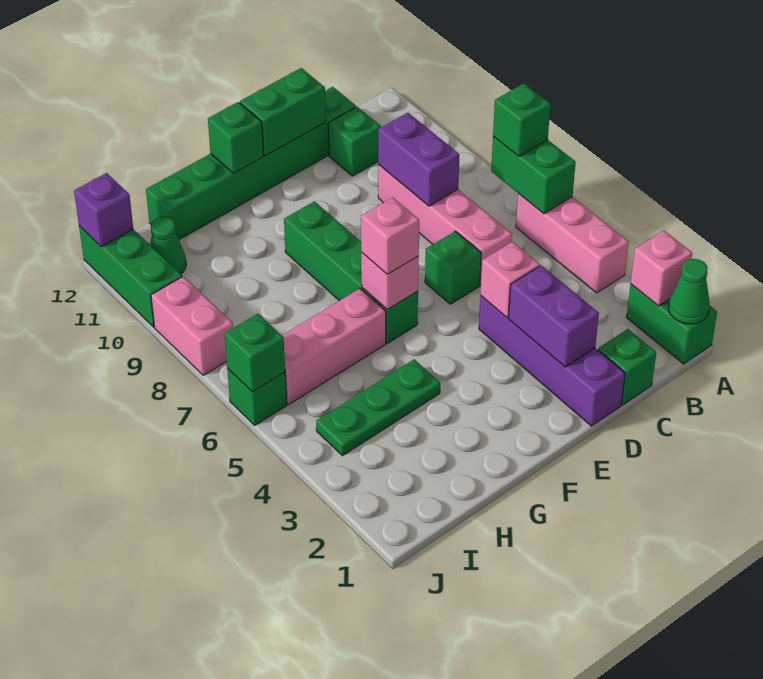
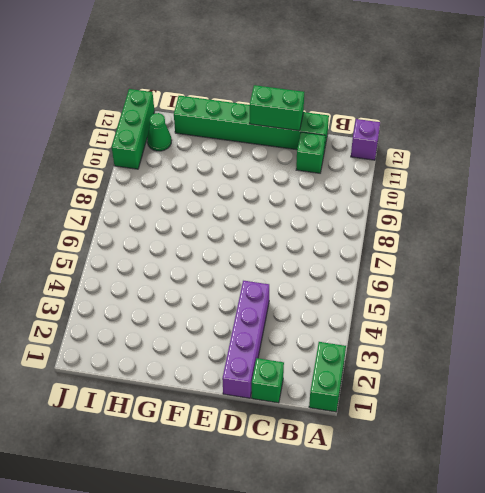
purple brick A12 level 1 -> purple brick J12 level 2
none -> pink brick A4:A6 level 1
none -> pink brick C6:C9 level 1
none -> green brick D6 level 1

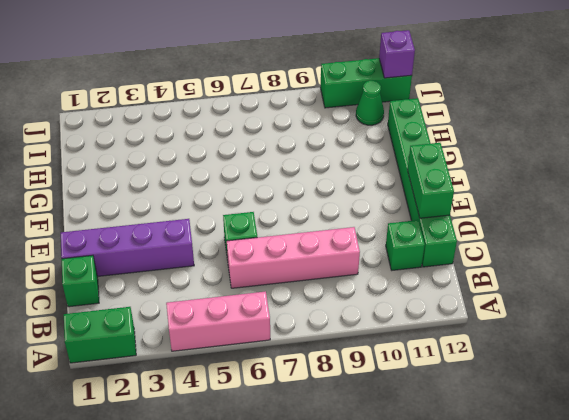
none -> green brick F6:F9 level 1
none -> green plate G4:I4 level 1
none -> pink brick G6:I6 level 1

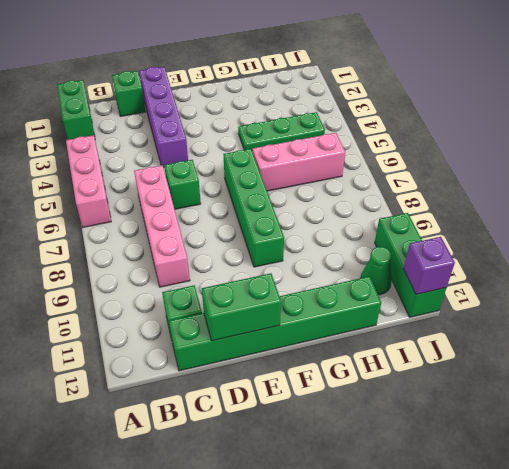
none -> green brick J6 level 1
none -> pink brick J8:J9 level 1
none -> green cone A1 level 2

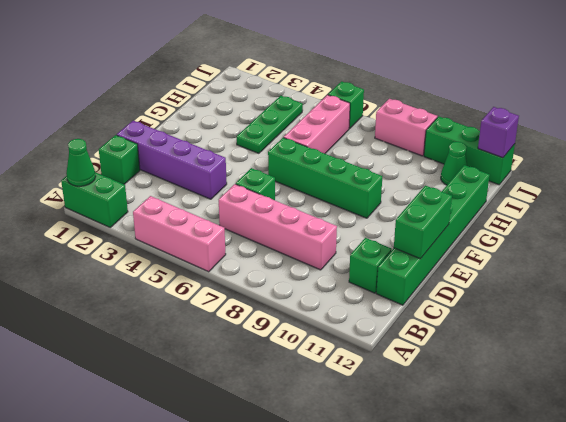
none -> pink brick A2 level 2
none -> green brick A6:A7 level 2
none -> purple brick C8:C9 level 2

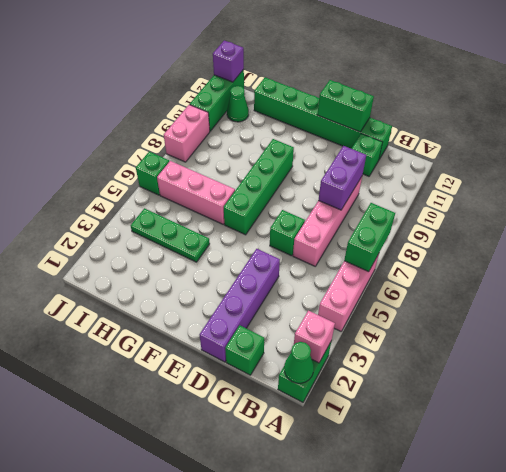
none -> purple brick D2:D3 level 2
none -> pink brick D4 level 2
none -> pink brick F6 level 2

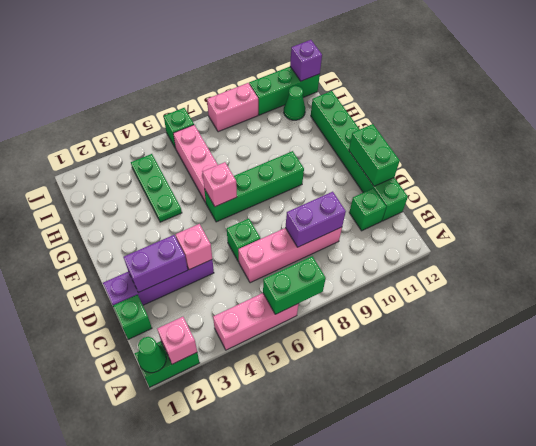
none -> green brick F12 level 2
none -> green brick J6 level 2
none -> green brick A7 level 3

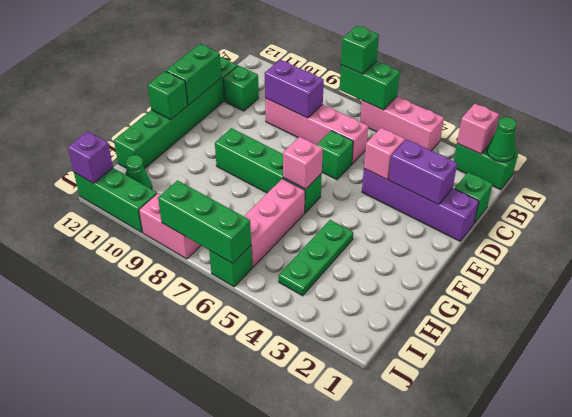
green brick J6:J8 level 2 -> green brick J6 level 2
none -> pink brick F6 level 3

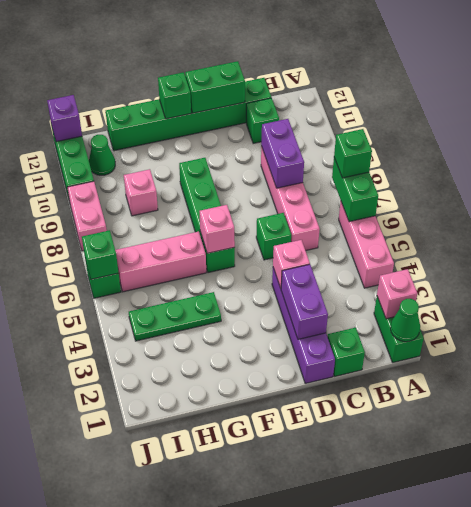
pink brick H9 level 1 -> pink brick F6 level 3

